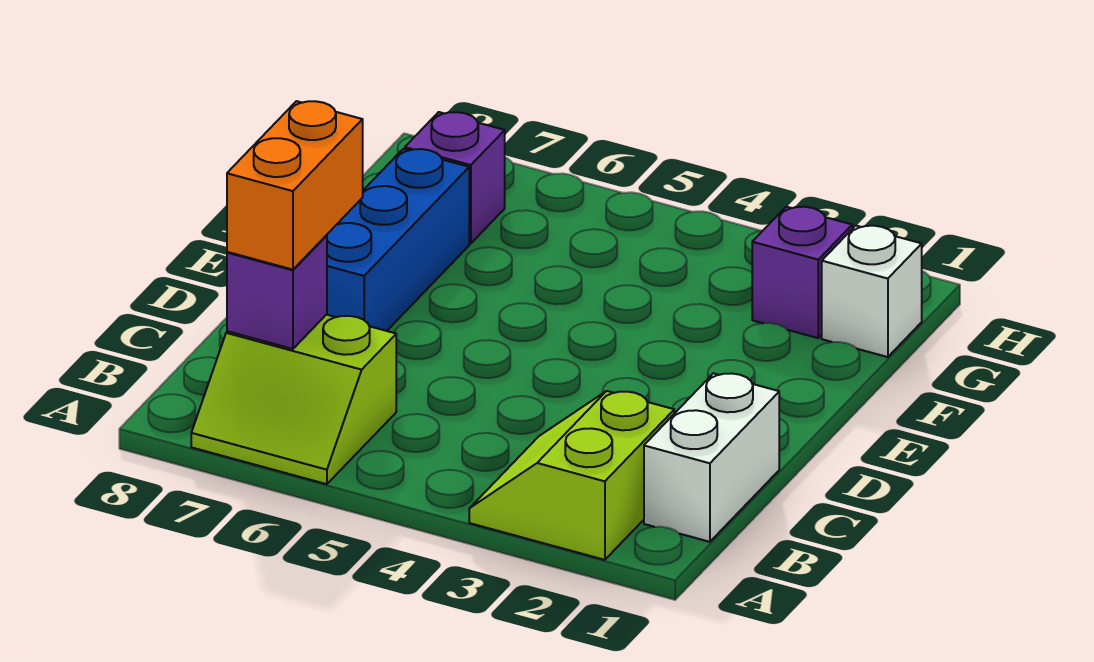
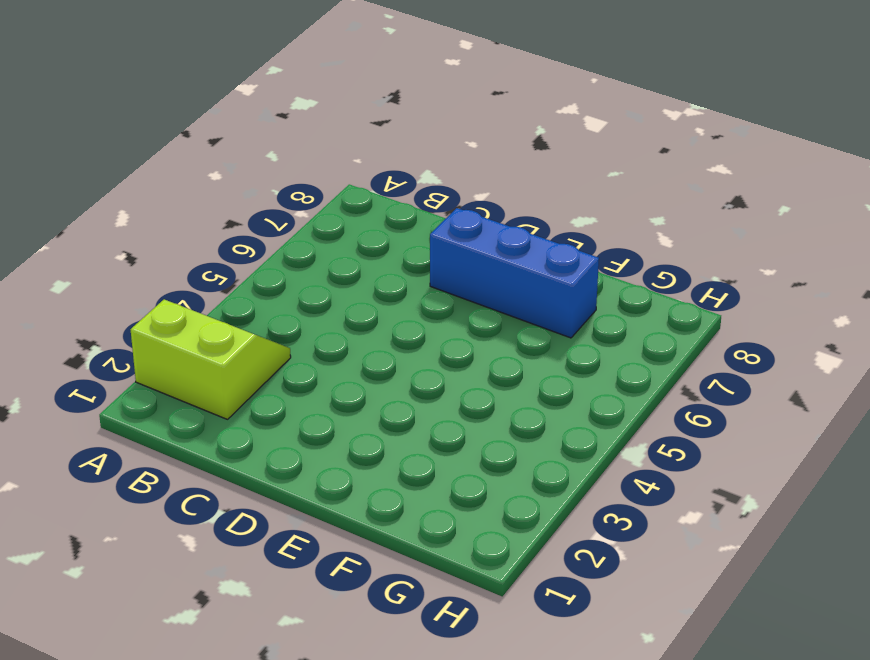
none -> lime slope A6:B7 level 1 top B
none -> white brick B1:C1 level 1

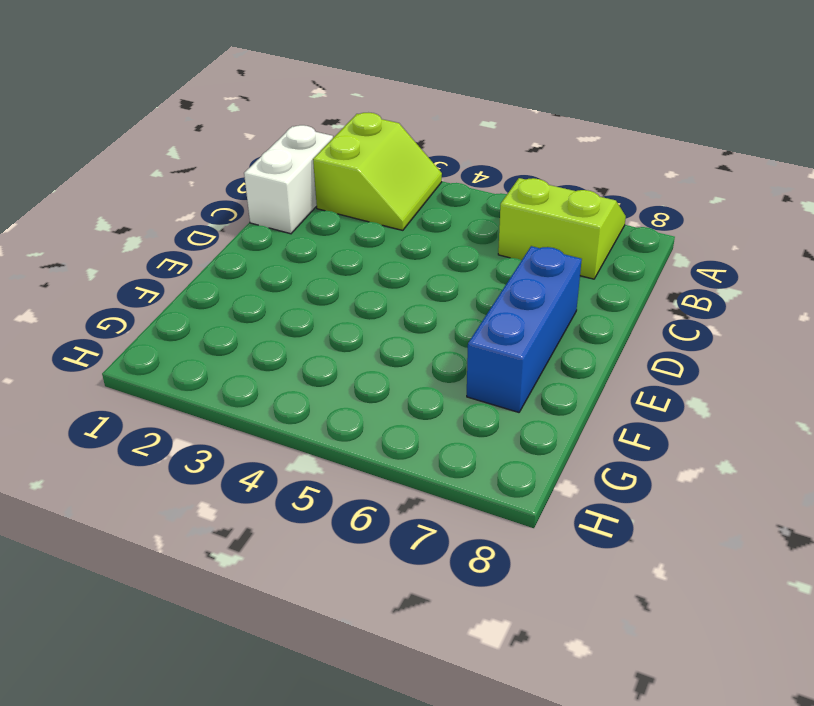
none -> white brick G1 level 1
none -> purple brick G2 level 1

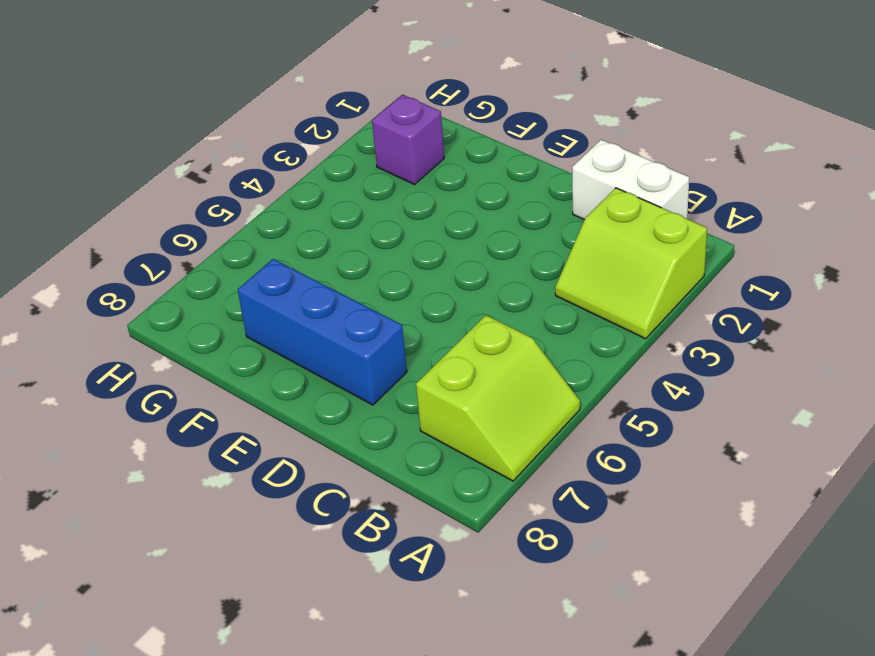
none -> white brick G1 level 1
none -> purple brick G7 level 1

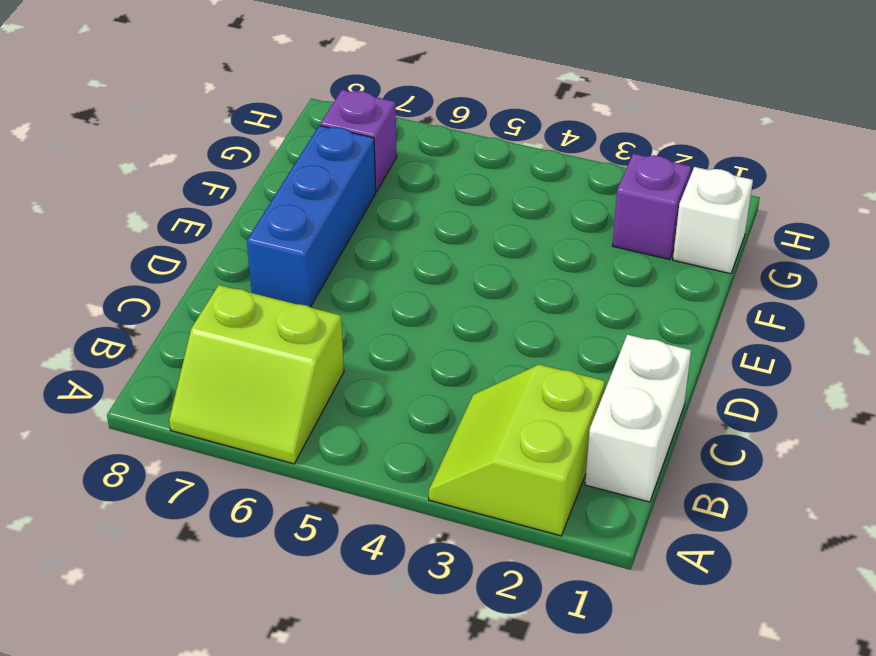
none -> purple brick B7 level 2
none -> orange brick B7:C7 level 3

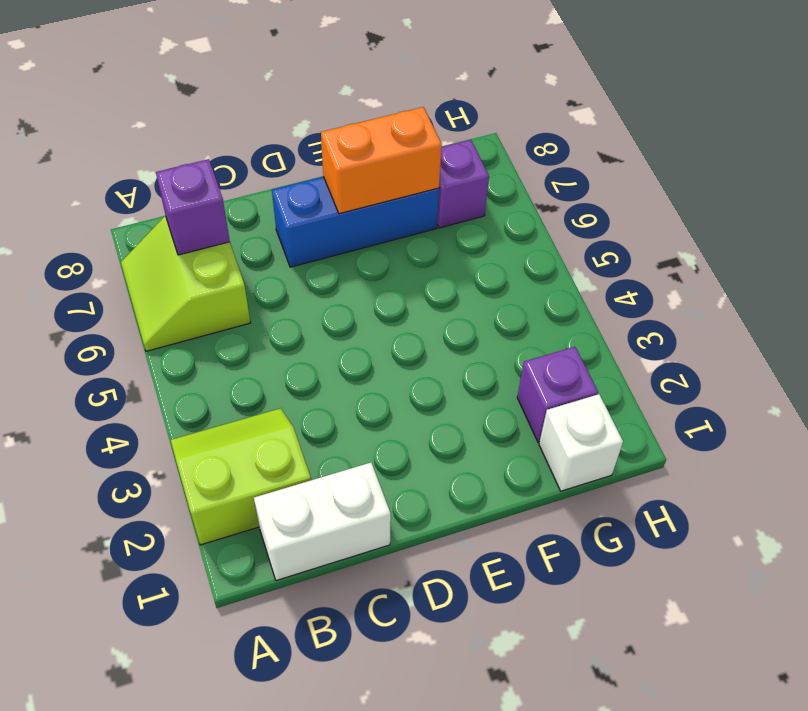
orange brick E7:F7 level 2 -> orange brick B7:C7 level 3

